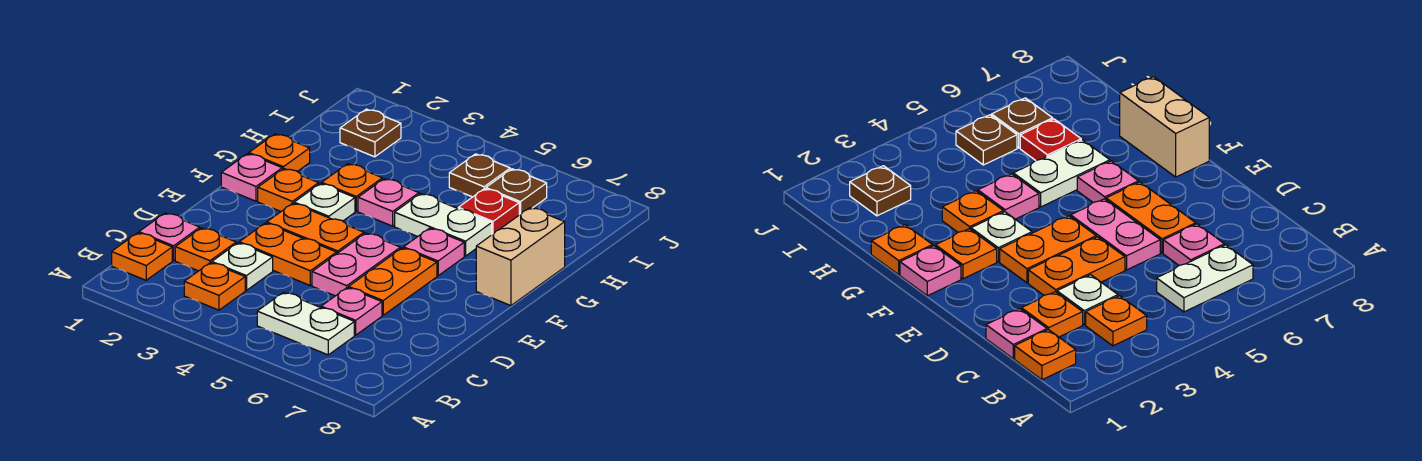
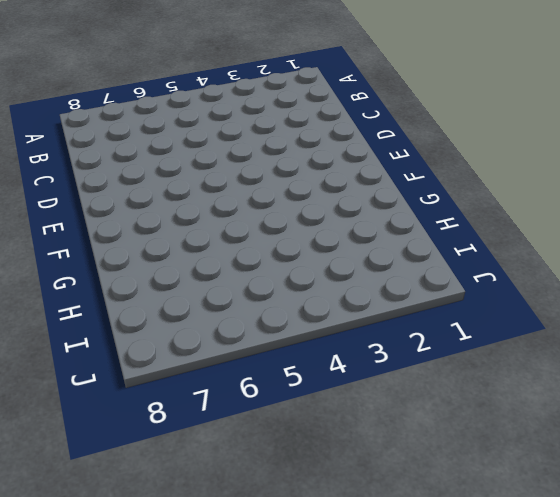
none -> orange plate B1 level 1
none -> orange plate B3 level 1
none -> white plate B5:B6 level 1

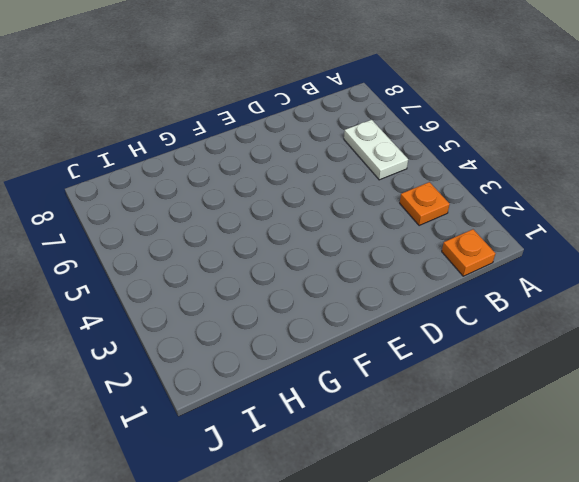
none -> pink plate C1 level 1
none -> orange plate C2 level 1
none -> white plate C3 level 1

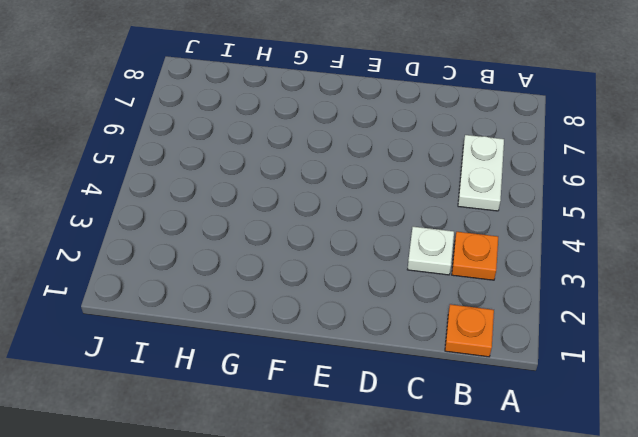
none -> pink plate C1 level 1
none -> orange plate C2 level 1
none -> pink plate C6 level 1

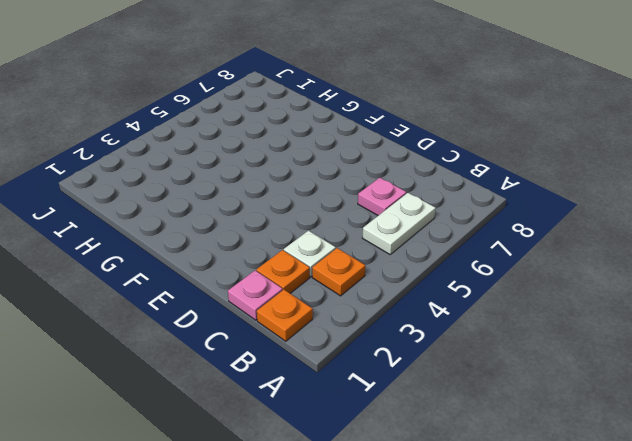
none -> orange plate D3:D4 level 1
none -> pink plate D5:E5 level 1
none -> orange plate D6:E6 level 1

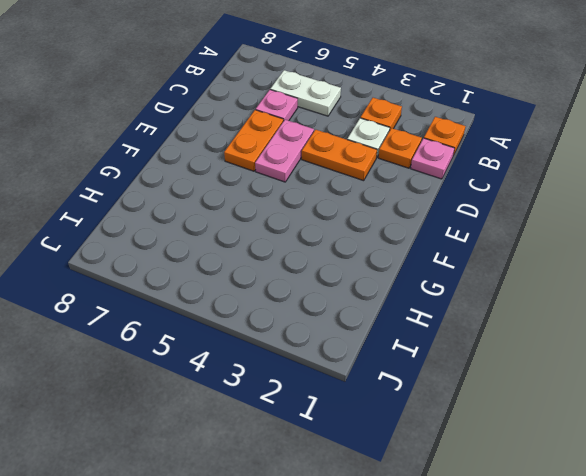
none -> orange plate E3:E4 level 1
none -> pink plate F1 level 1
none -> orange plate F2 level 1

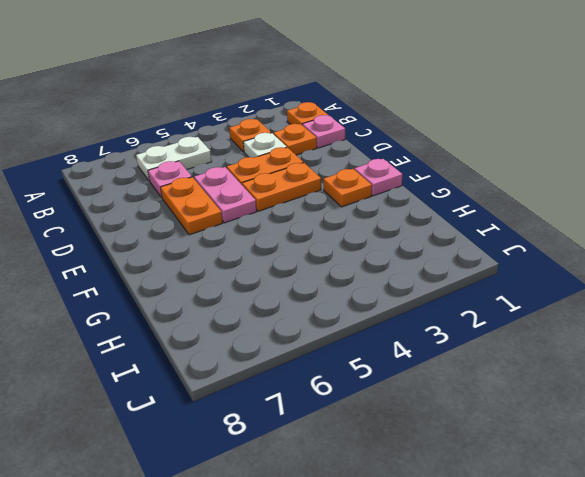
none -> white plate F3 level 1
none -> pink plate F6 level 1
none -> tan brick F8:G8 level 1

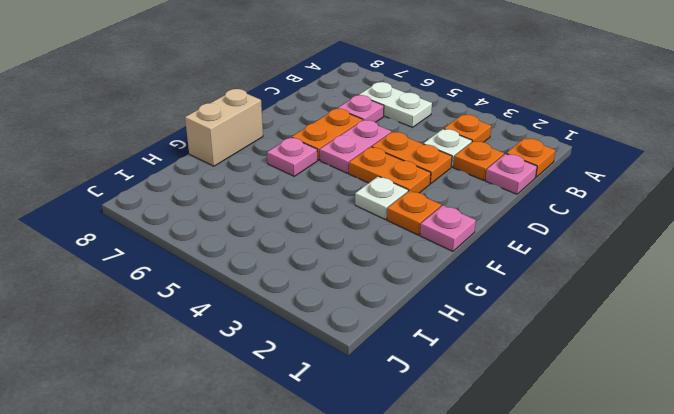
none -> orange plate G1 level 1
none -> orange plate G3 level 1
none -> pink plate G4 level 1

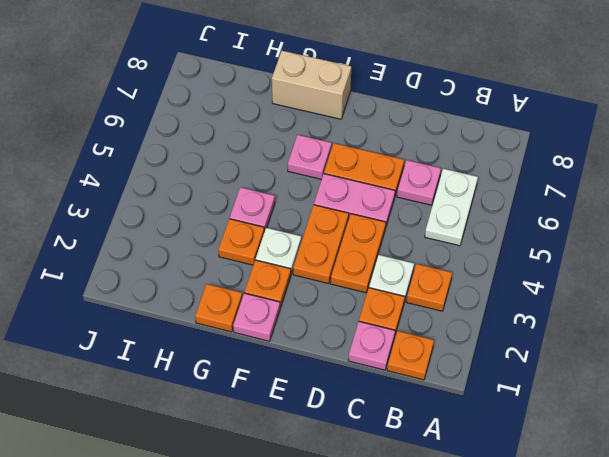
none -> white plate G5:G6 level 1
none -> red plate H6 level 1
none -> brown plate I2 level 1

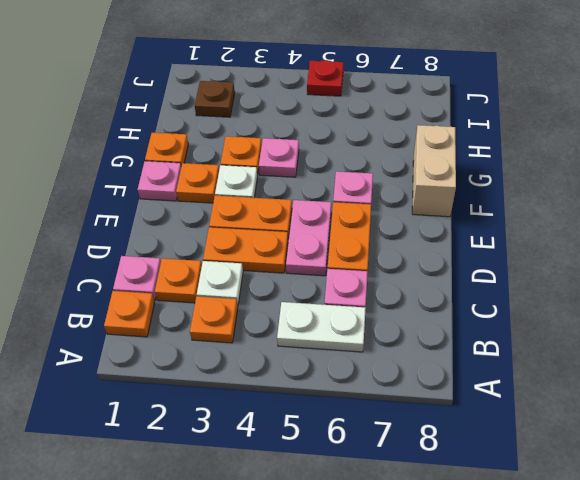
red plate J5 level 1 -> red plate H6 level 1
none -> white plate G5:G6 level 1
none -> brown plate I5 level 1
none -> brown plate I6 level 1

